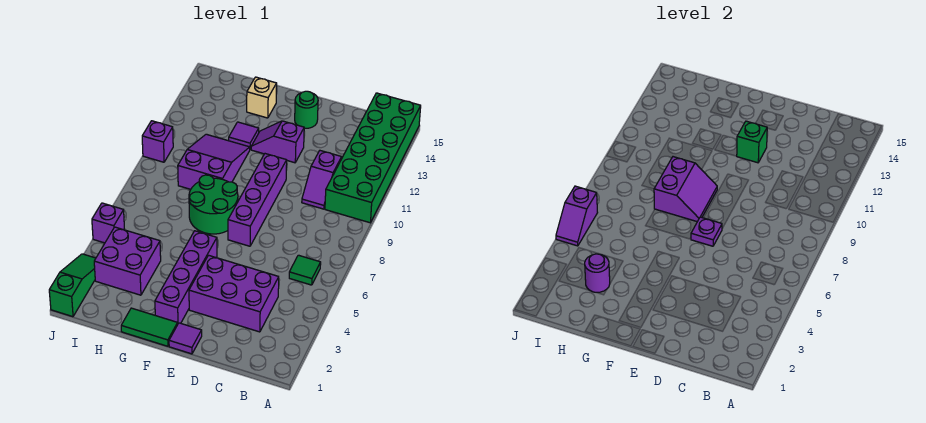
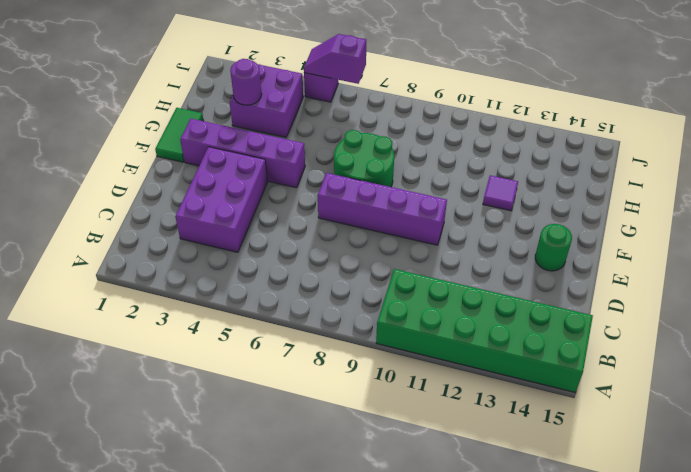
none -> green tile B6 level 1
none -> purple slope C10:C11 level 1 top 11
none -> purple tile E1 level 1

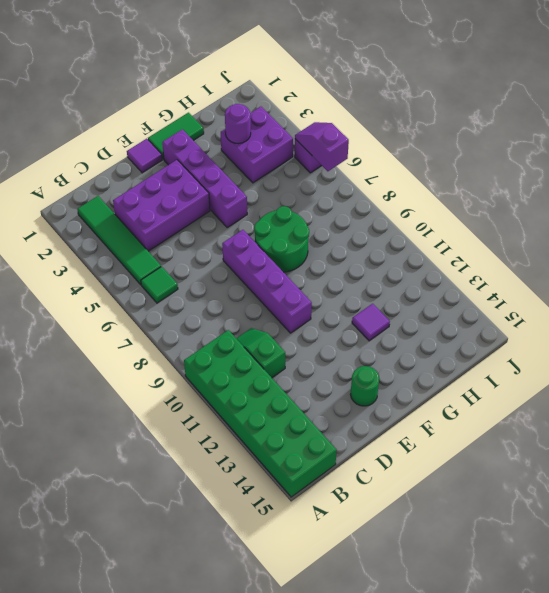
green tile B2:B5 level 1 -> none
green slope C10:C11 level 1 top 11 -> purple slope C10:C11 level 1 top 11
none -> purple slope E12:F12 level 1 top E
none -> purple slope G9:H11 level 1 top 9
none -> tan brick G14 level 1

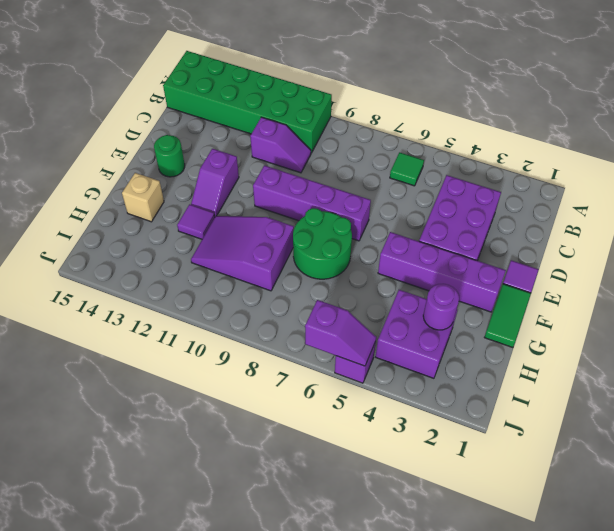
none -> green slope J1:J3 level 1 top 1
none -> purple brick J10 level 1
none -> purple plate E7 level 2

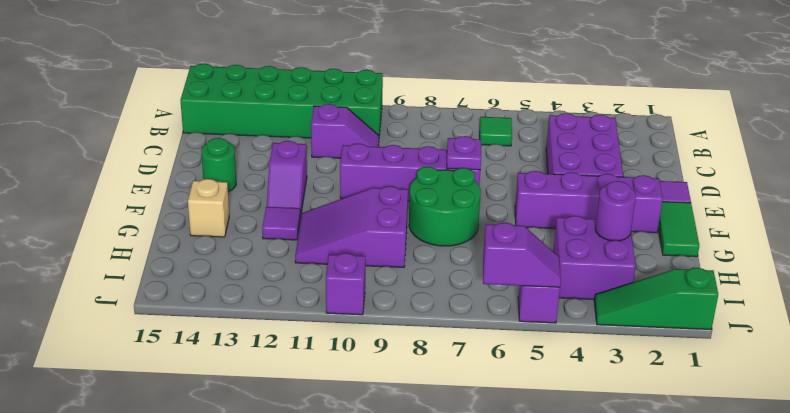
none -> green brick E12 level 2
none -> purple slope F8:G9 level 2 top G

